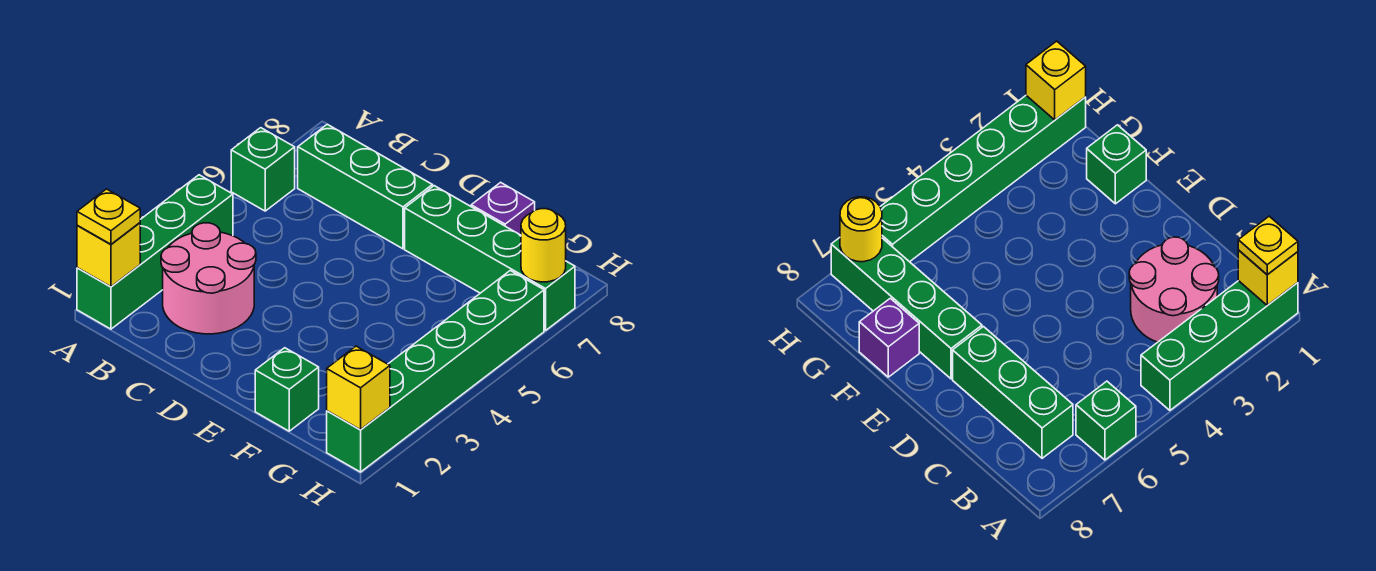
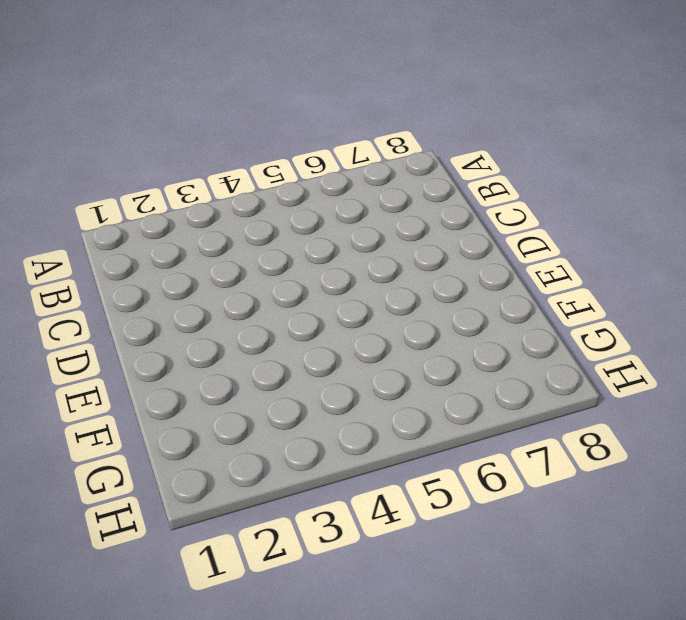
none -> green brick A1:A4 level 1
none -> green brick A6 level 1
none -> pink round brick B2:C3 level 1

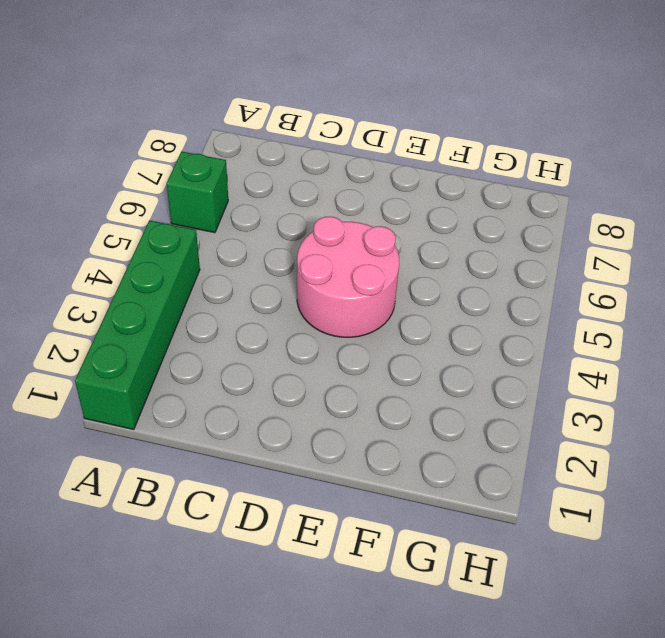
pink round brick D4:E5 level 1 -> pink round brick B2:C3 level 1
none -> green brick B7:D7 level 1
none -> green brick E7:H7 level 1
none -> green brick F1 level 1

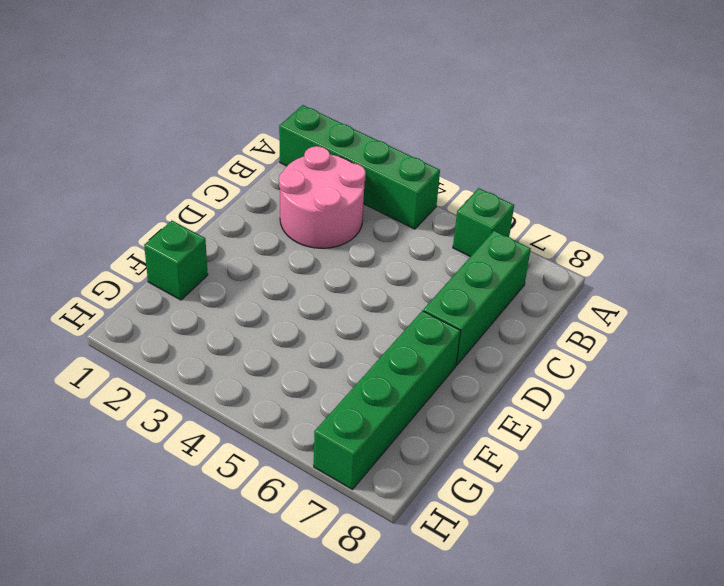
none -> purple brick F8 level 1
none -> green brick H1:H6 level 1
none -> yellow brick A1 level 2

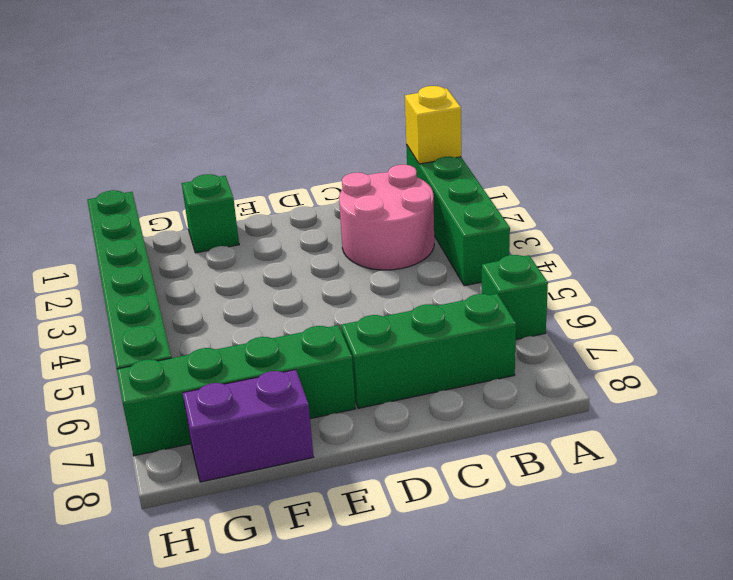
purple brick F8:G8 level 1 -> purple brick F8 level 1
none -> yellow brick H1 level 2
none -> yellow round brick H7 level 2
none -> yellow plate A1 level 3

